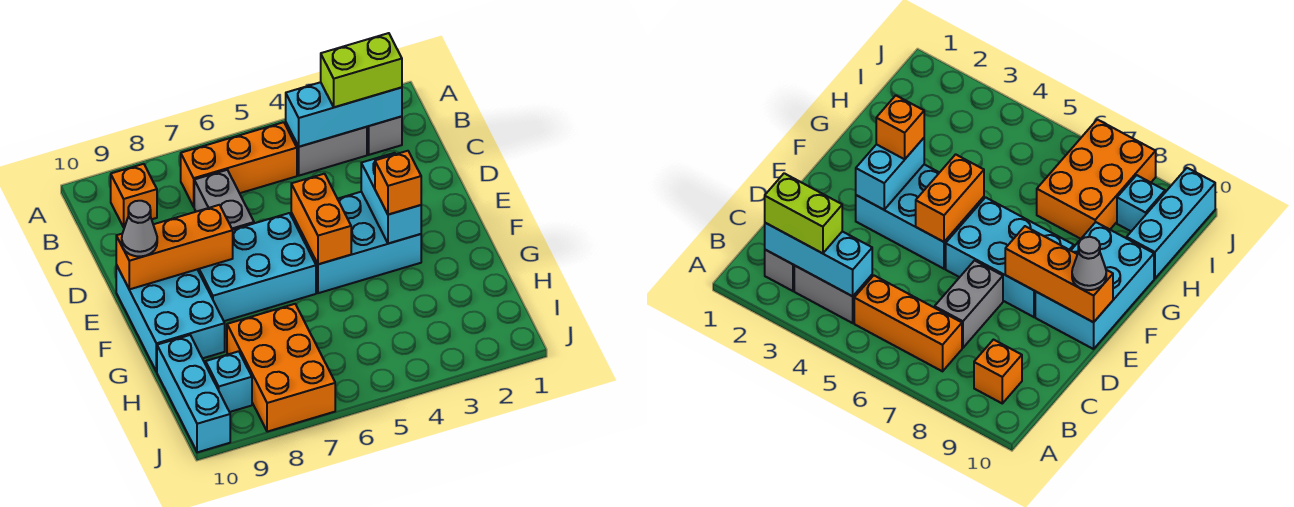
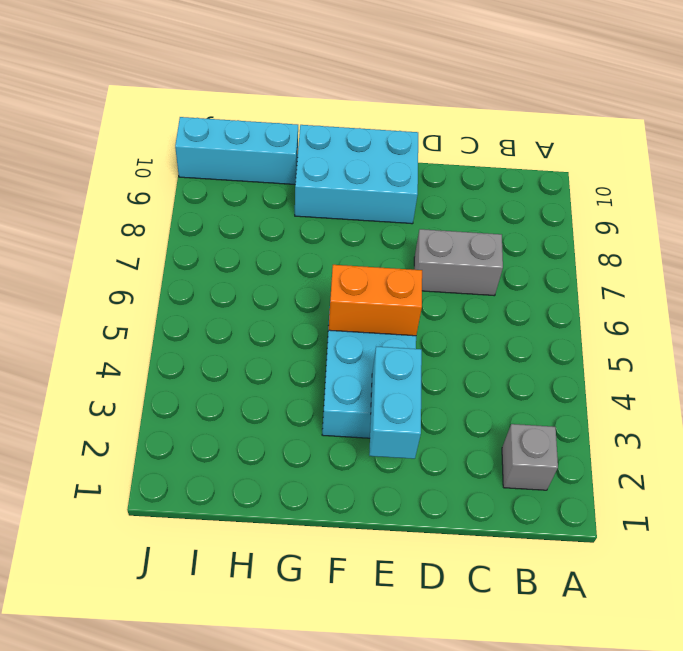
cyan brick E2:E3 level 2 -> cyan brick E3:F3 level 2
none -> grey brick B3:B4 level 1
none -> orange brick B5:B7 level 1
none -> orange brick B9 level 1

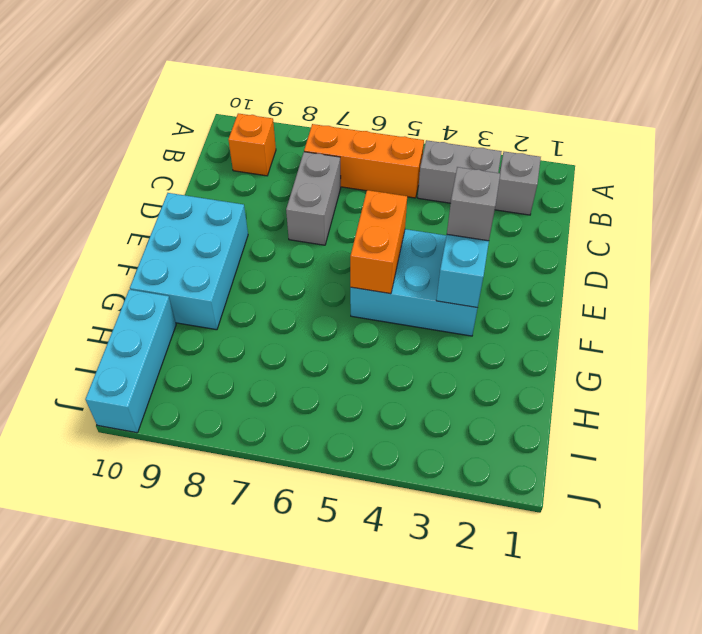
grey brick E3 level 3 -> none
none -> cyan brick E6:F8 level 1
none -> orange brick H7:J8 level 1
none -> cyan brick I9 level 1

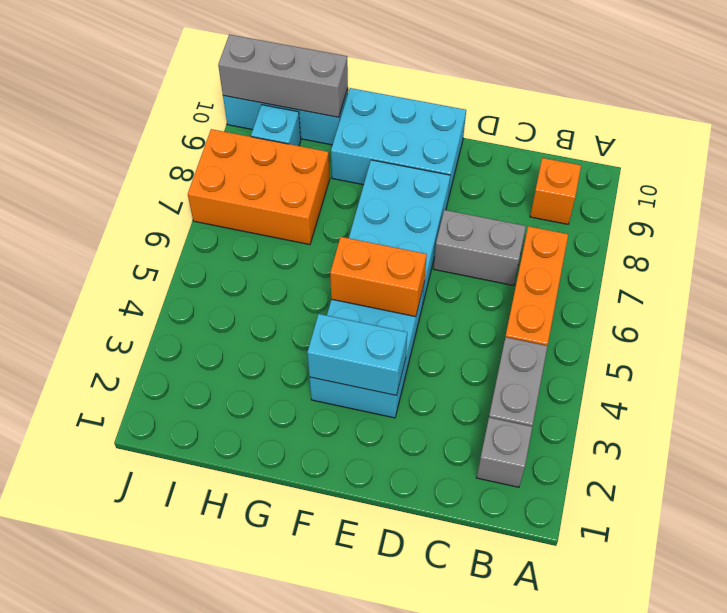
grey brick H10:J10 level 2 -> none
none -> cyan brick B2:B4 level 2
none -> orange brick E8:E10 level 2
none -> lime brick B2:B3 level 3

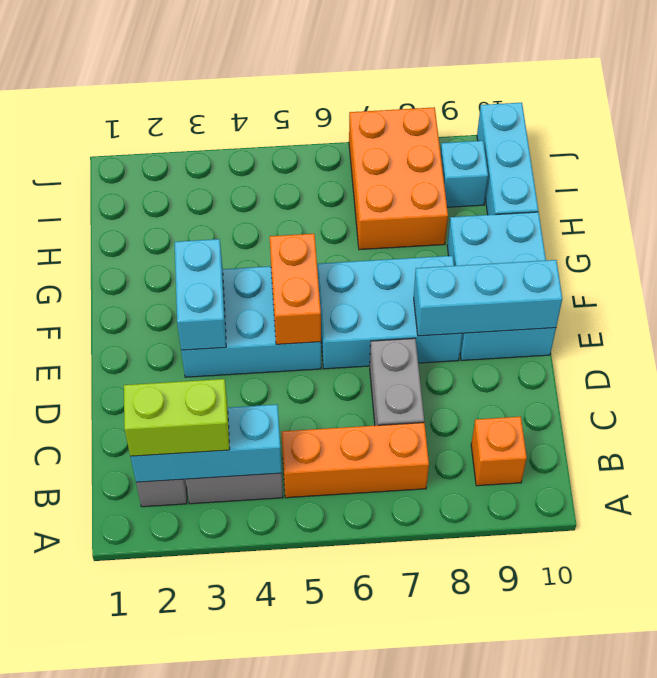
cyan brick E8:E10 level 2 -> orange brick E8:E10 level 2
none -> grey cone E10 level 3
none -> orange brick F3 level 3

